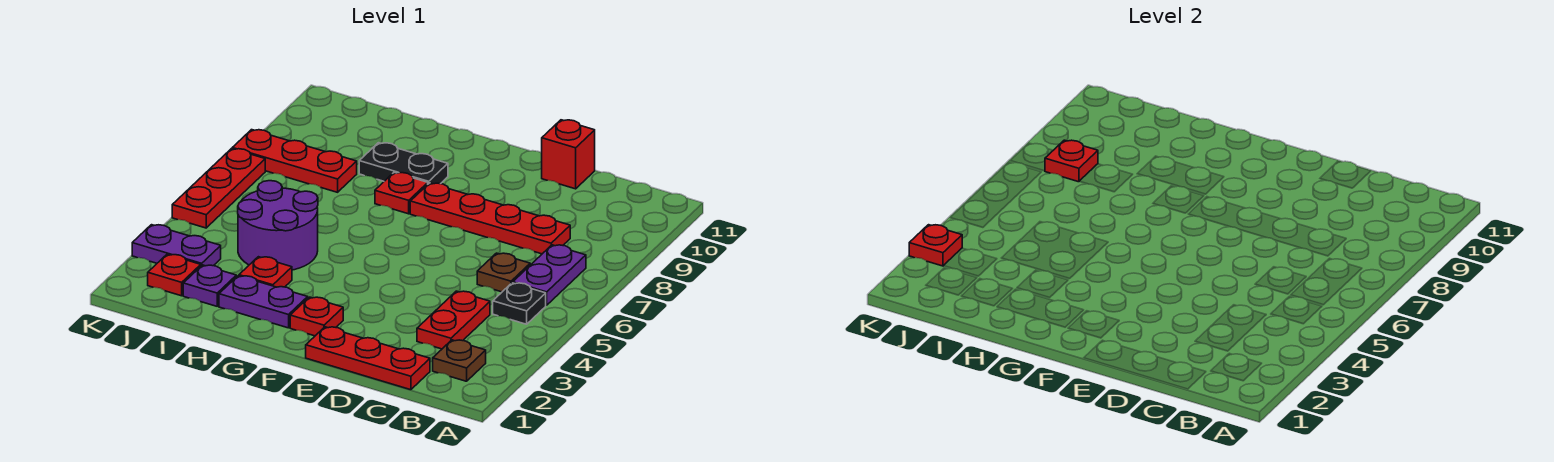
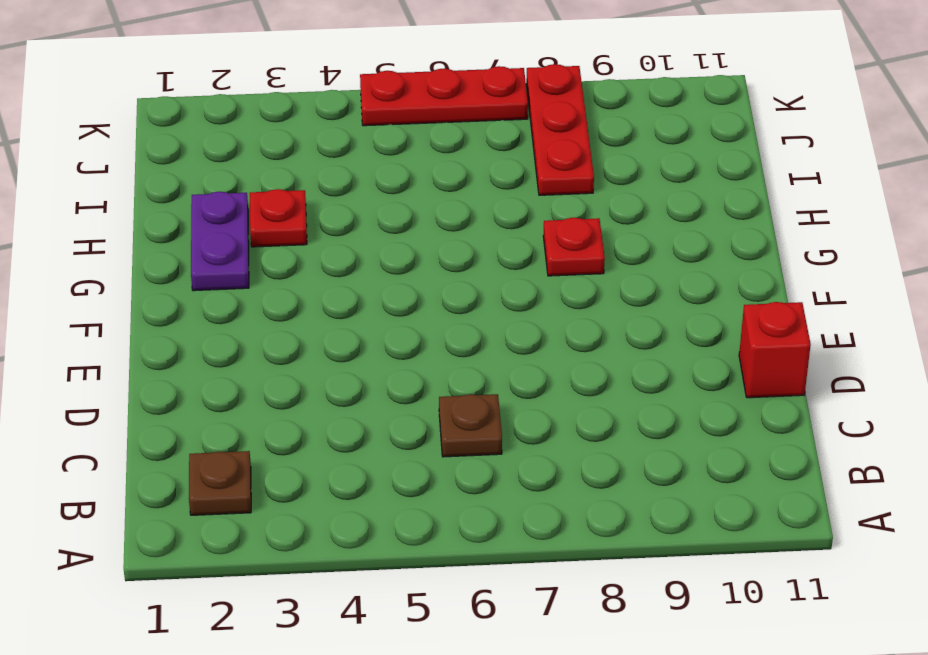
none -> black plate B5 level 1
none -> purple plate B6:B7 level 1
none -> red plate C1:E1 level 1

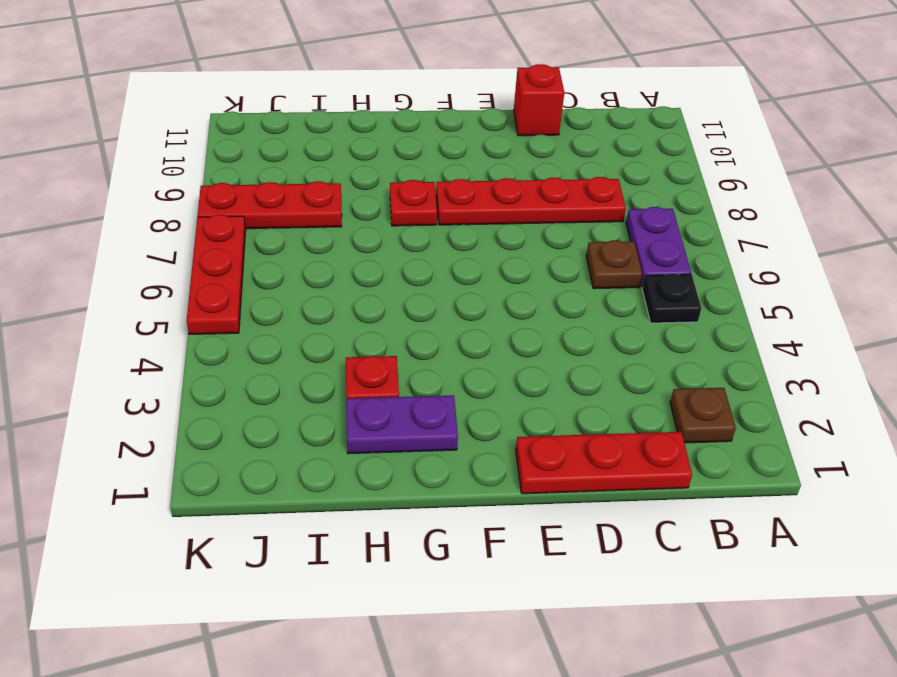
none -> red plate C3:C4 level 1
none -> red plate F2 level 1
none -> black plate G9:H9 level 1

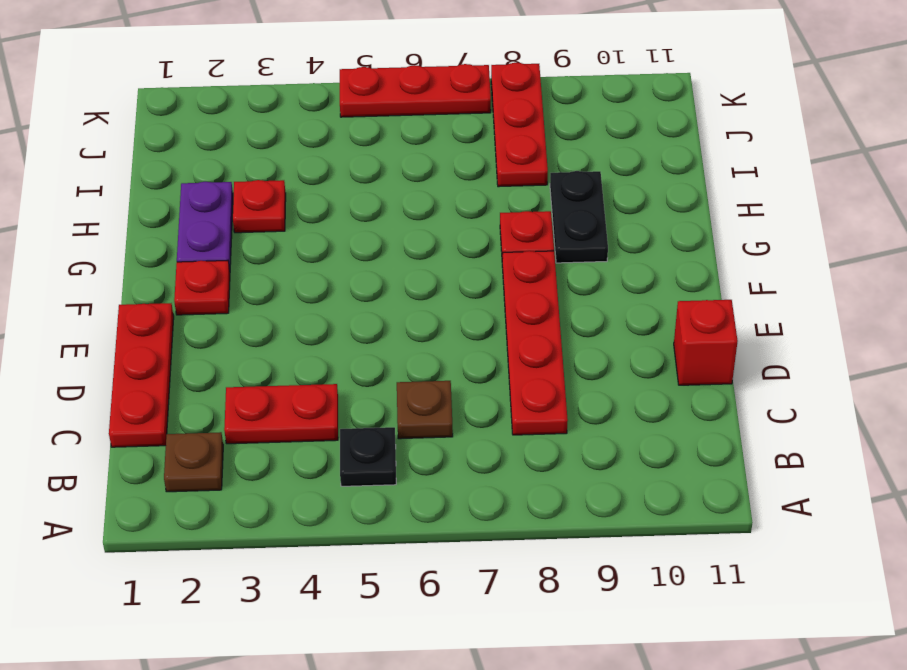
none -> purple plate B6:B7 level 1
none -> purple round brick H4:I5 level 1
none -> purple plate I2 level 1

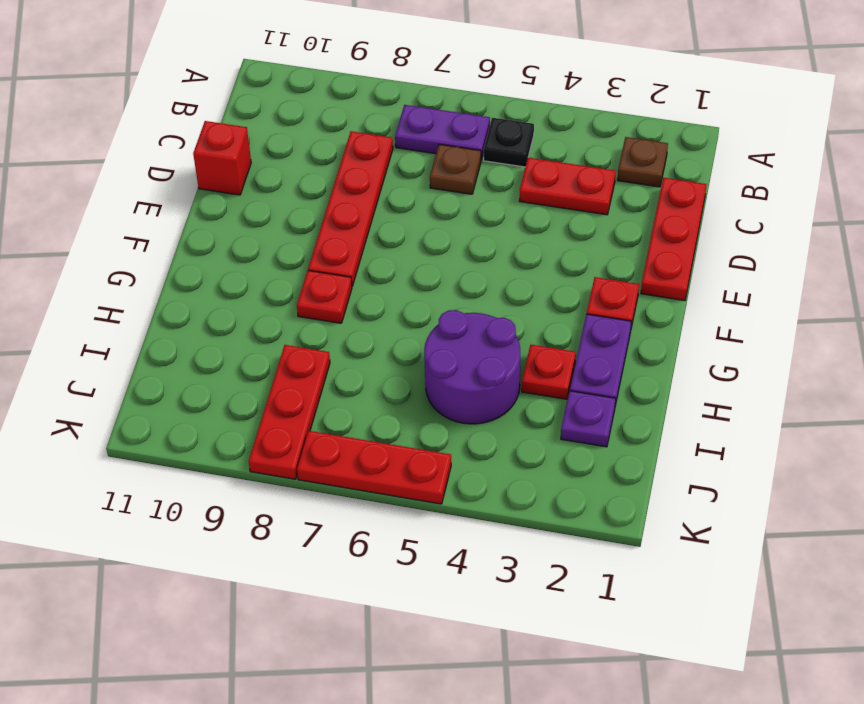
none -> black plate G9:H9 level 1
none -> red plate J2 level 1
none -> purple plate J3:K3 level 1

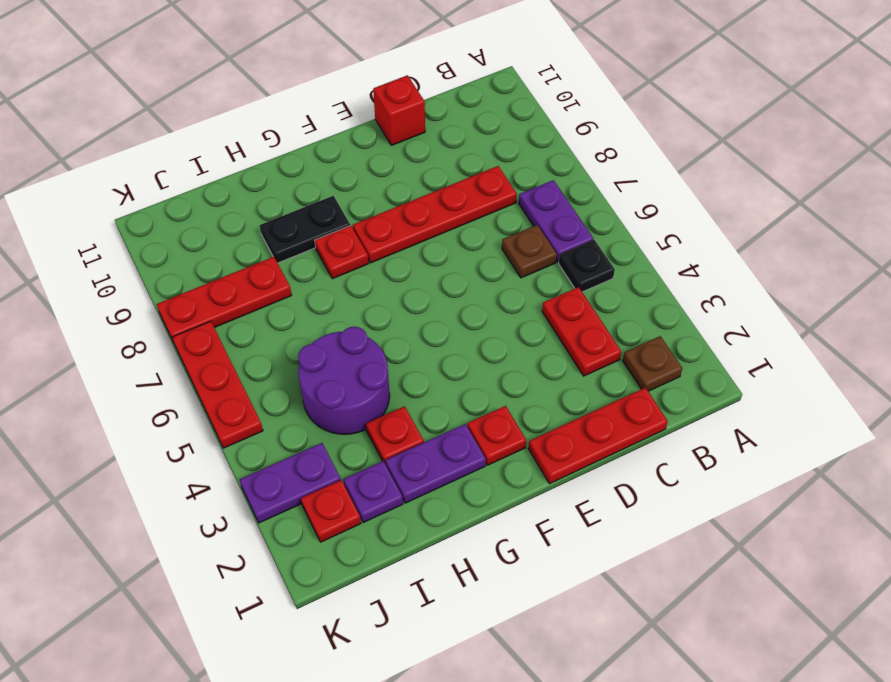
none -> red plate J8 level 2
none -> red plate K3 level 2

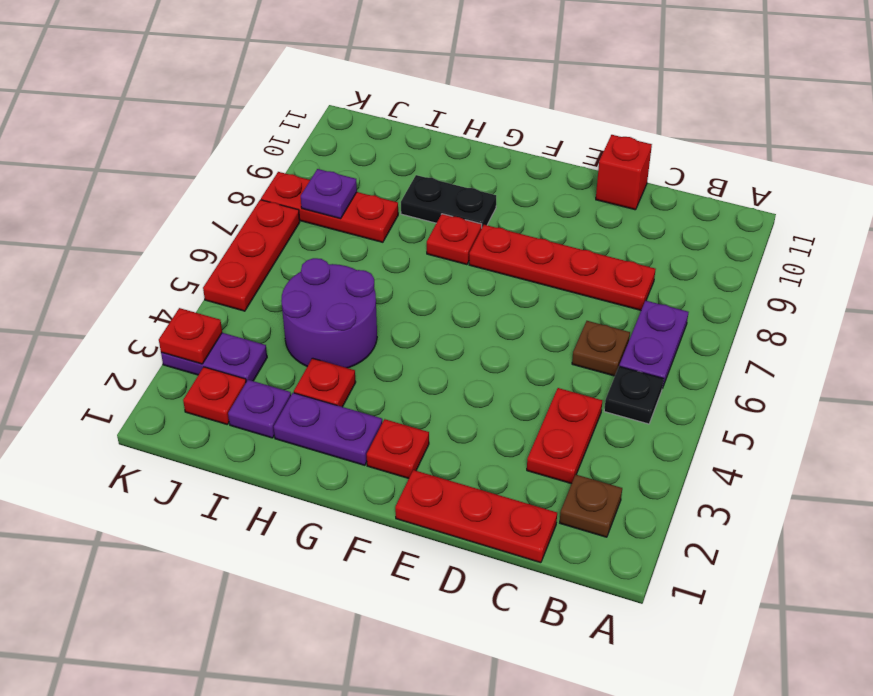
purple plate J8 level 2 -> red plate J8 level 2

